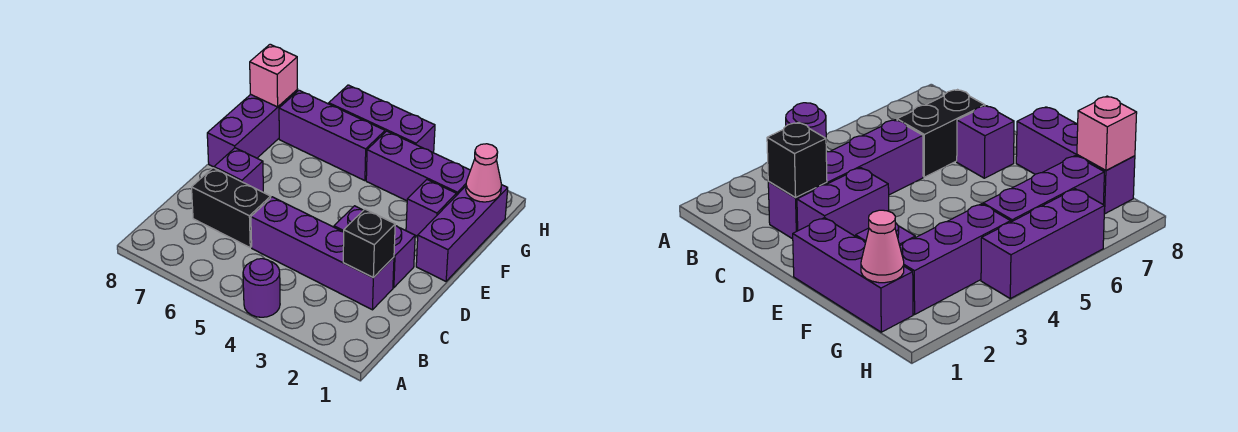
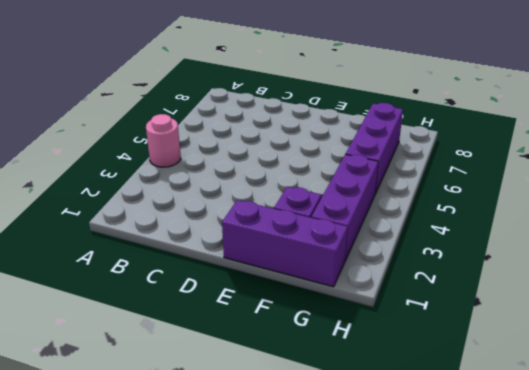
pink round brick A4 level 1 -> purple round brick A4 level 1
none -> purple brick C2:C5 level 1
none -> black brick C6:C7 level 1
none -> purple brick D2:D3 level 1

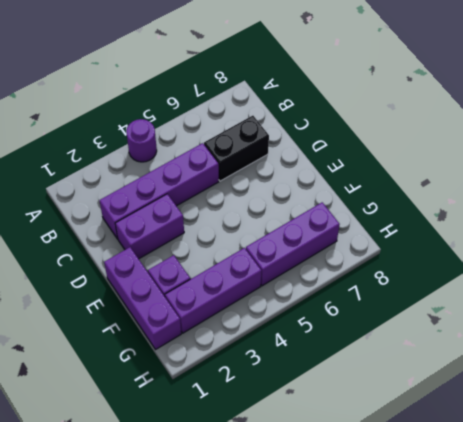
none -> purple brick D7 level 1
none -> purple brick E8:G8 level 1
none -> purple brick H4:H6 level 1

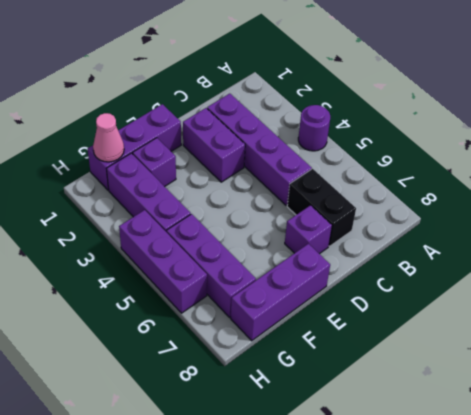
none -> black brick C2 level 2
none -> pink brick G8 level 2

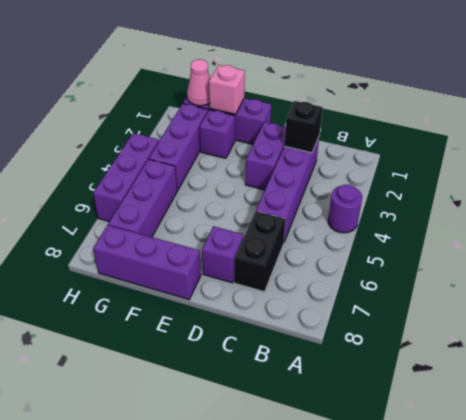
pink brick F1 level 2 -> pink brick G8 level 2

